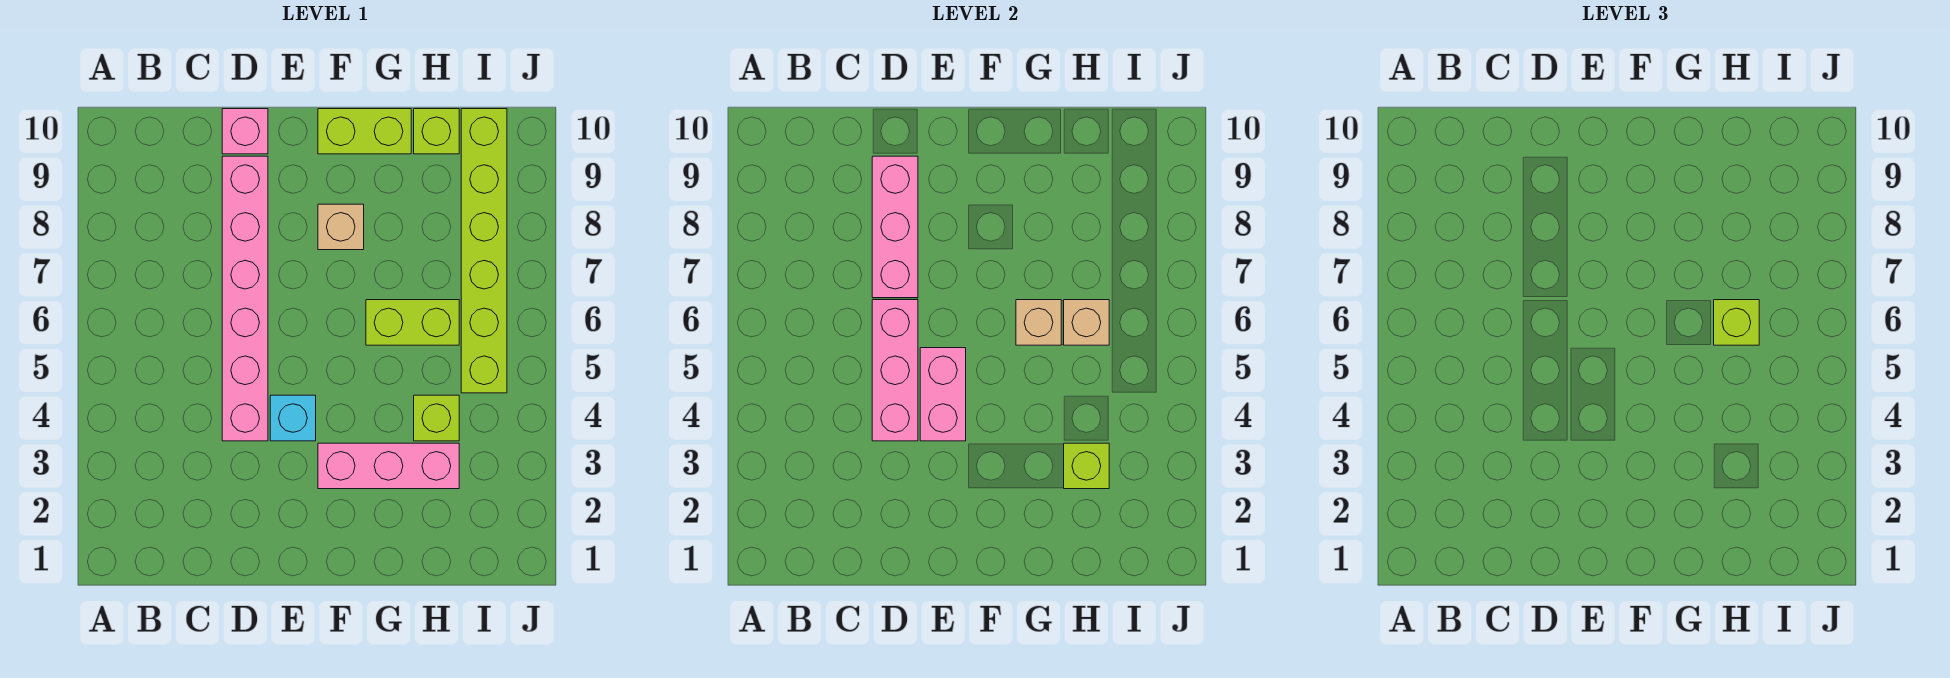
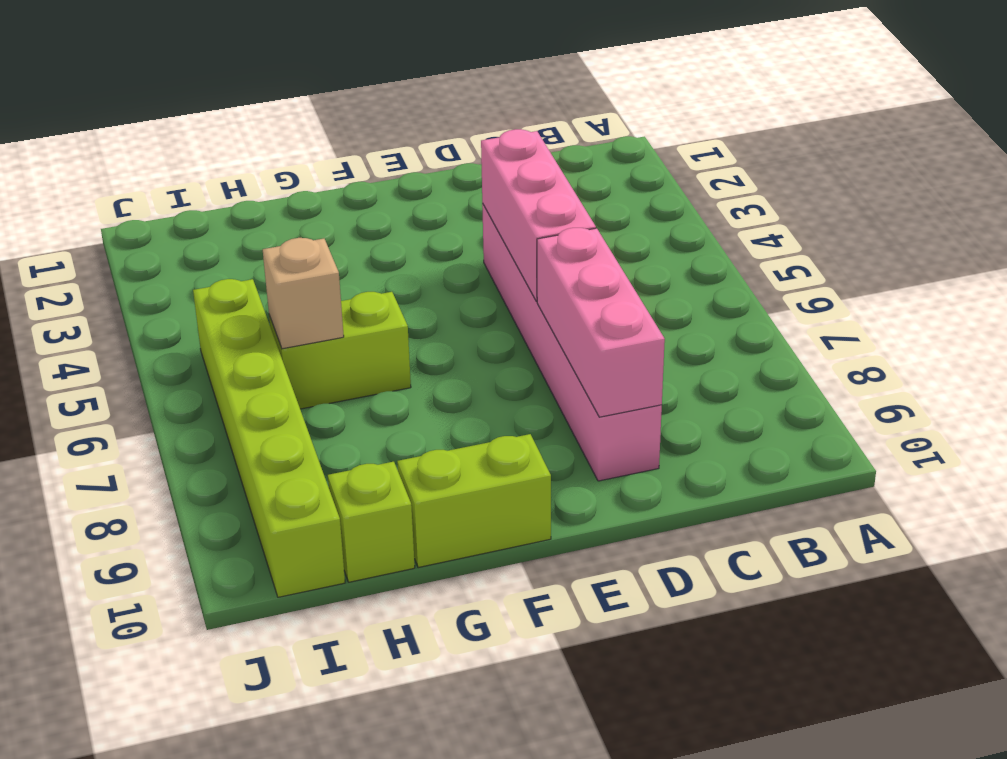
none -> pink brick D10 level 1
none -> cyan brick E4 level 1
none -> pink brick F3:H3 level 1

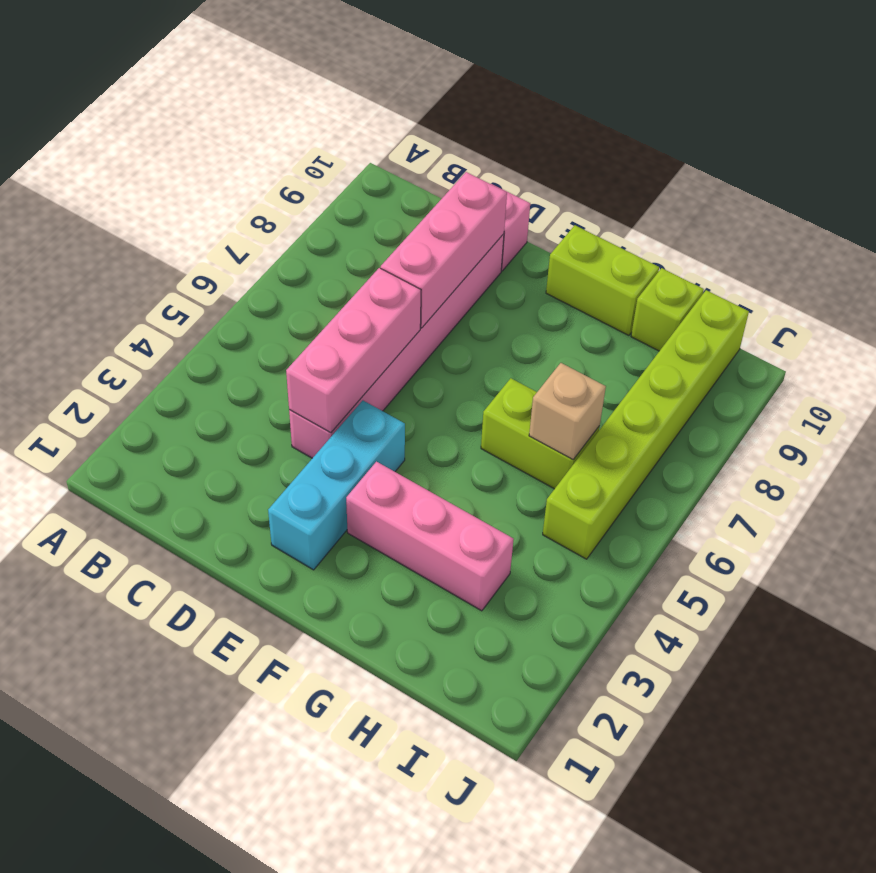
cyan brick E2:E4 level 1 -> cyan brick E4 level 1
none -> tan brick F8 level 1
none -> lime brick H4 level 1
none -> pink brick E4:E5 level 2

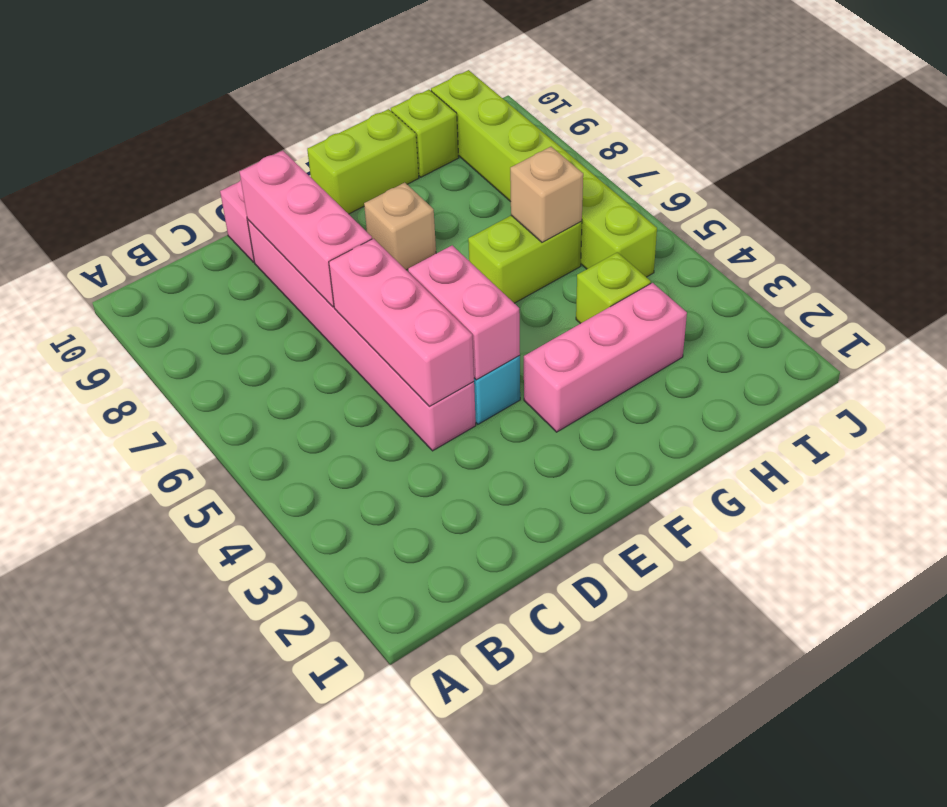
none -> tan brick G6 level 2
none -> lime brick H3 level 2
none -> lime brick H6 level 3

